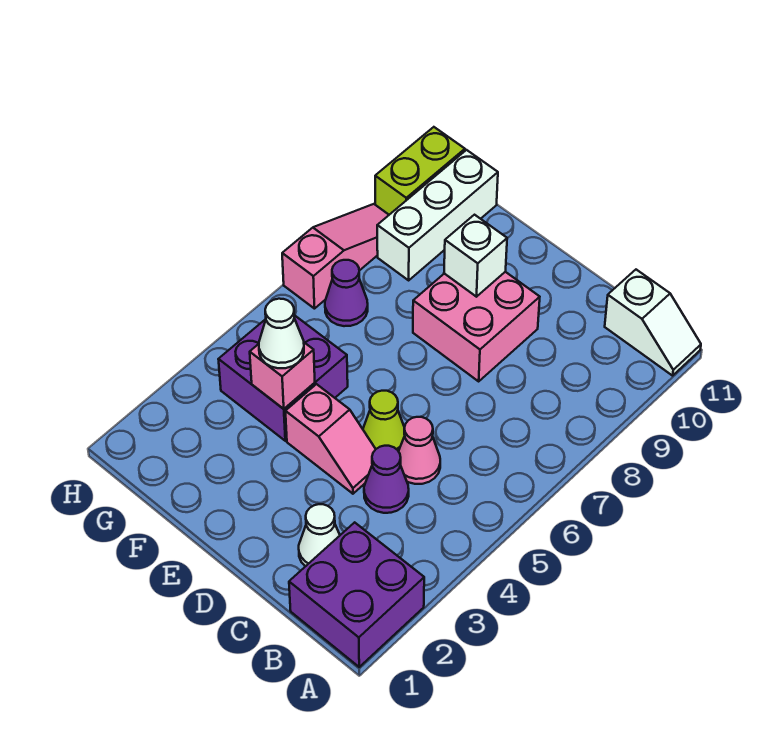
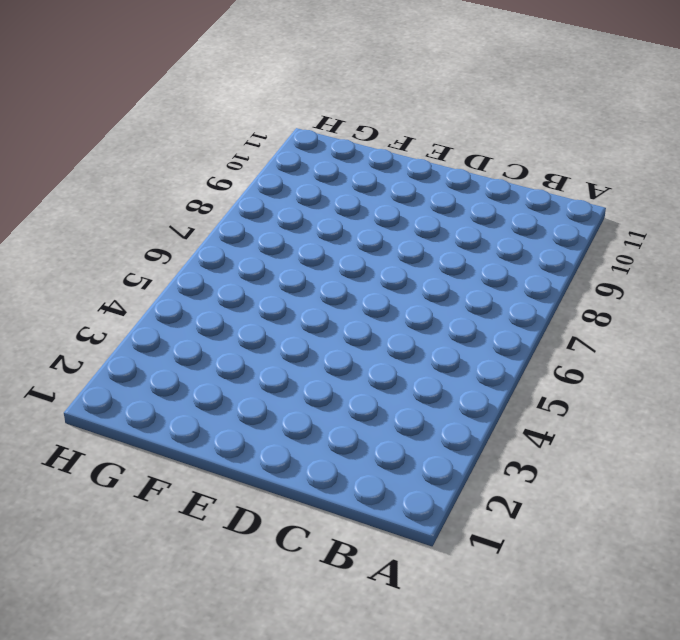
none -> purple brick A1:B2 level 1
none -> white slope A11:B11 level 1 top B
none -> white cone C2 level 1

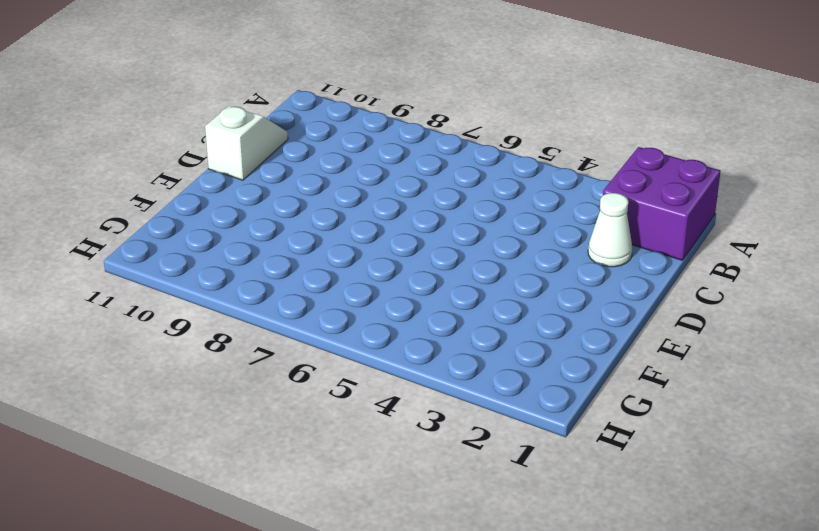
white slope C11:D11 level 1 top D -> white slope A11:B11 level 1 top B
none -> purple cone C4 level 1
none -> pink cone C5 level 1
none -> pink slope D4:E4 level 1 top E

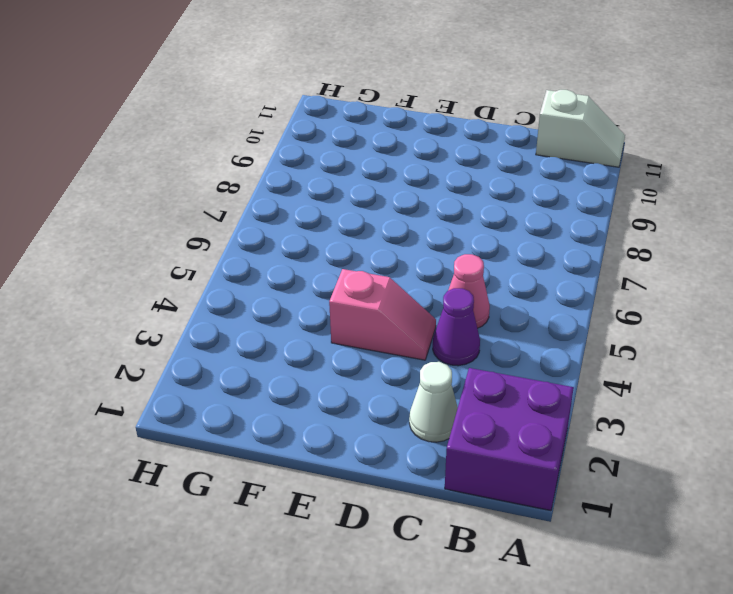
none -> lime cone D5 level 1
none -> pink brick D8:E9 level 1
none -> purple brick F4:G5 level 1

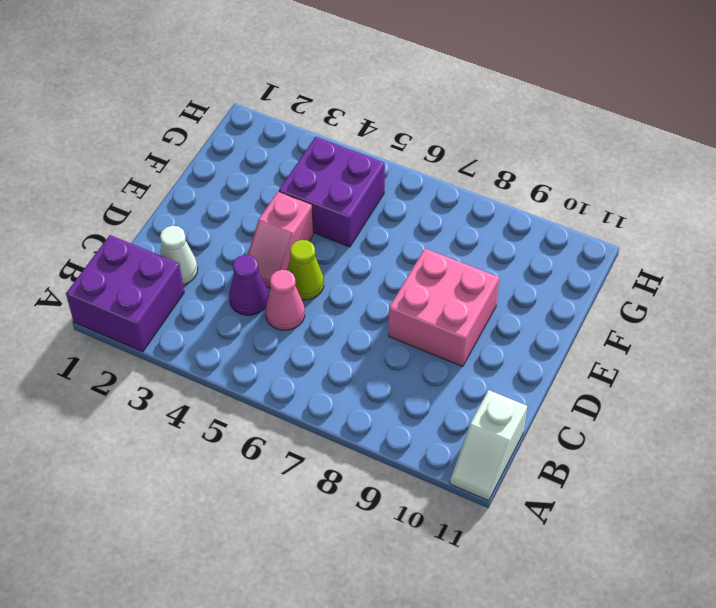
none -> purple cone G7 level 1
none -> white brick G9:G11 level 1
none -> pink slope H7:H9 level 1 top 7

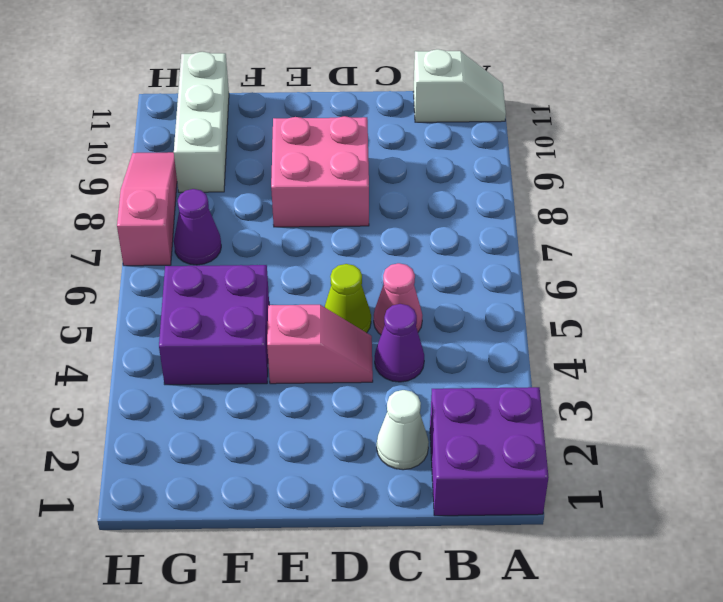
none -> lime brick H10:H11 level 1
none -> white brick E9 level 2
none -> pink brick F4 level 2

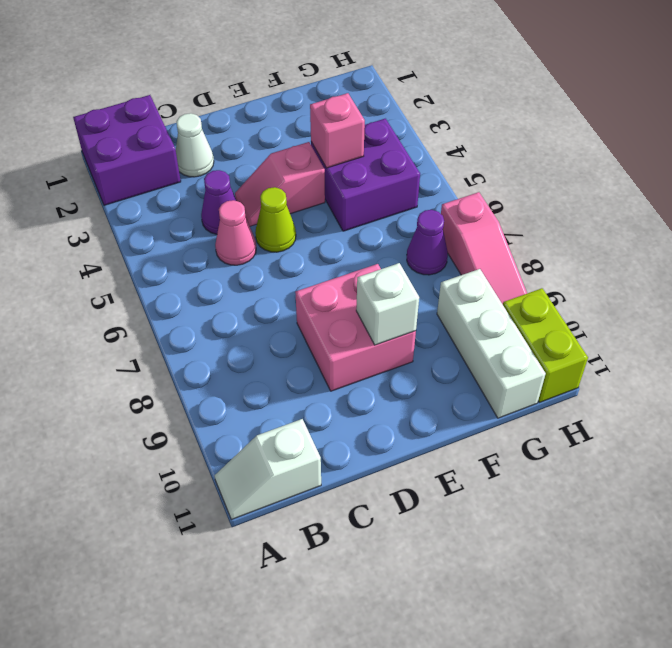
none -> white cone F4 level 3

